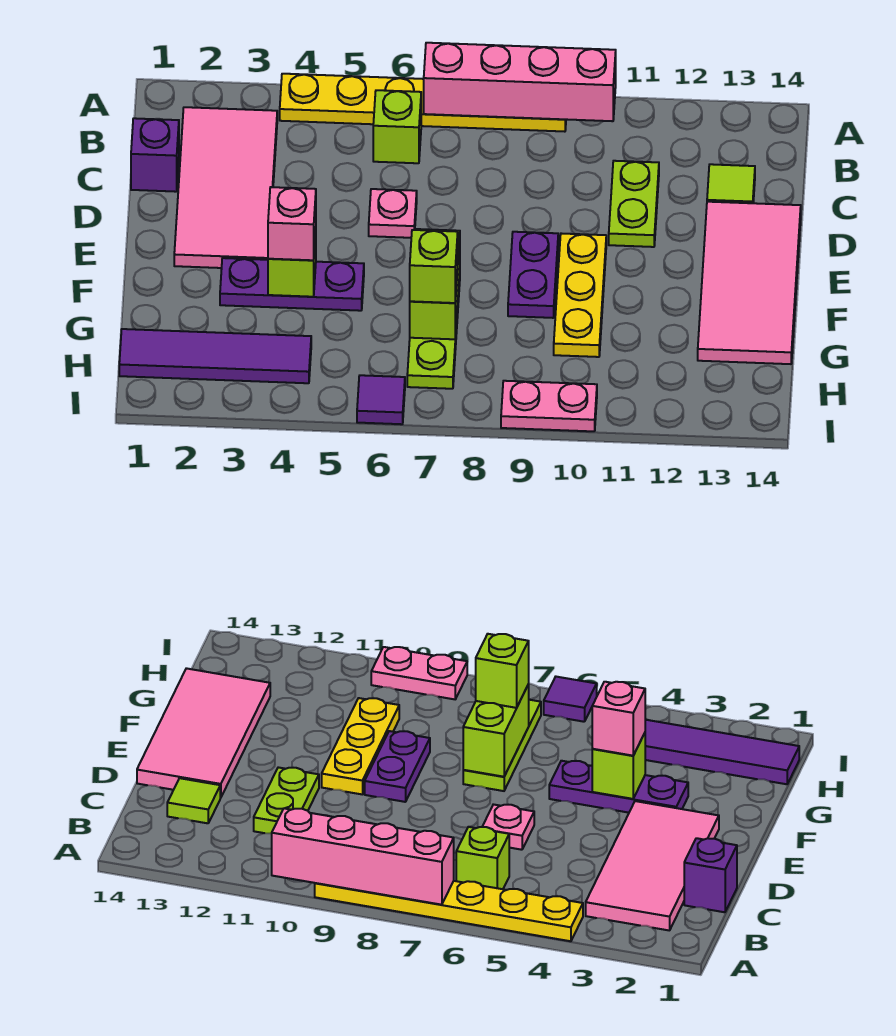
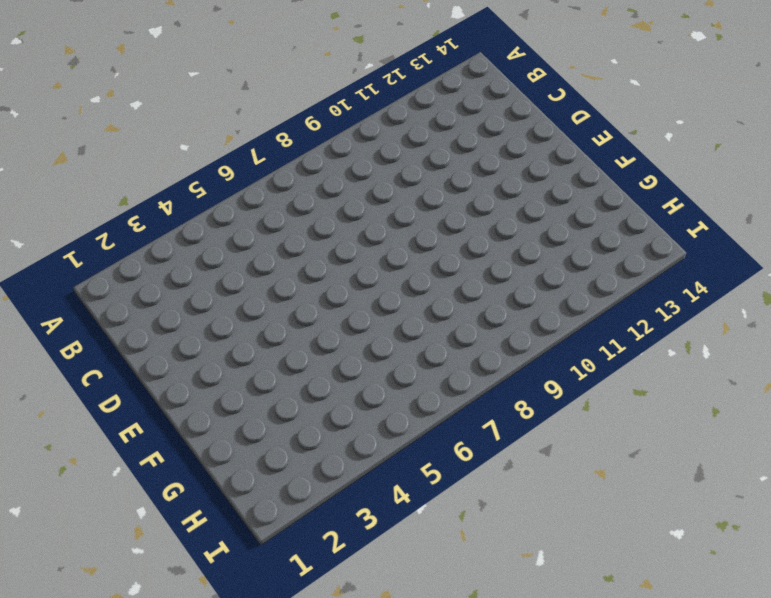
none -> yellow plate A4:A9 level 1
none -> pink tile B2:E3 level 1
none -> lime brick B6 level 1

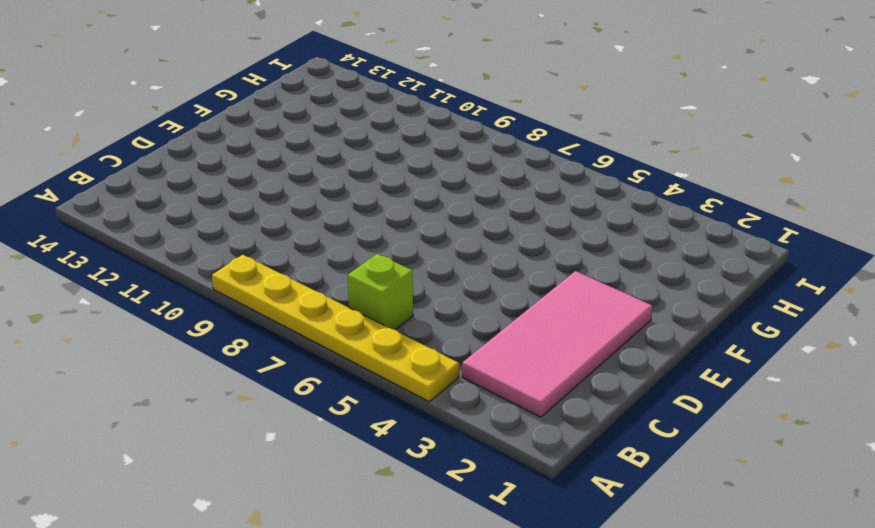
none -> purple brick C1 level 1
none -> lime plate C11:D11 level 1
none -> lime tile C13 level 1

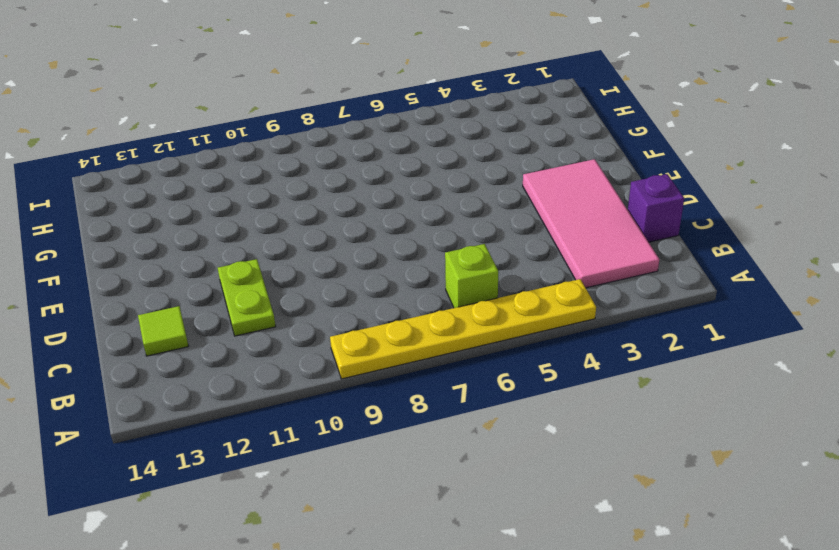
none -> pink plate D6 level 1
none -> pink tile D13:G14 level 1
none -> purple plate E9:F9 level 1

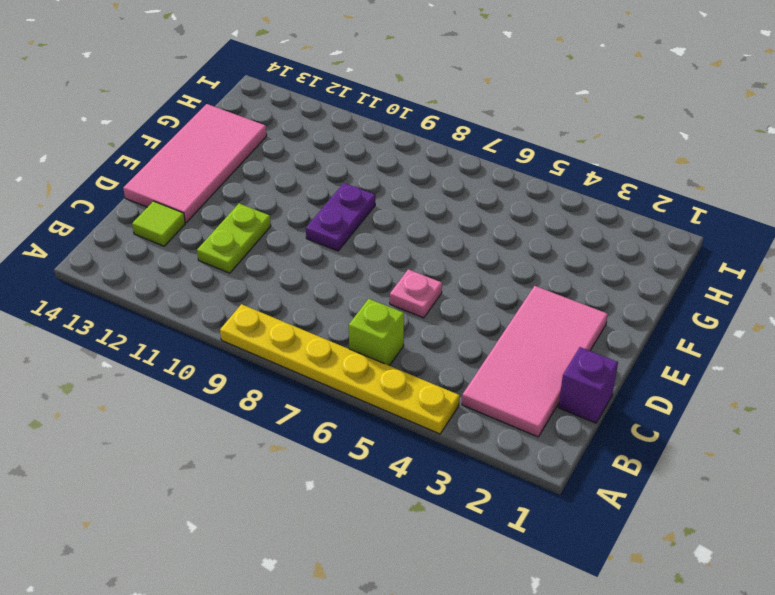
none -> yellow plate E10:G10 level 1
none -> purple plate F3:F5 level 1
none -> lime plate F7:H7 level 1

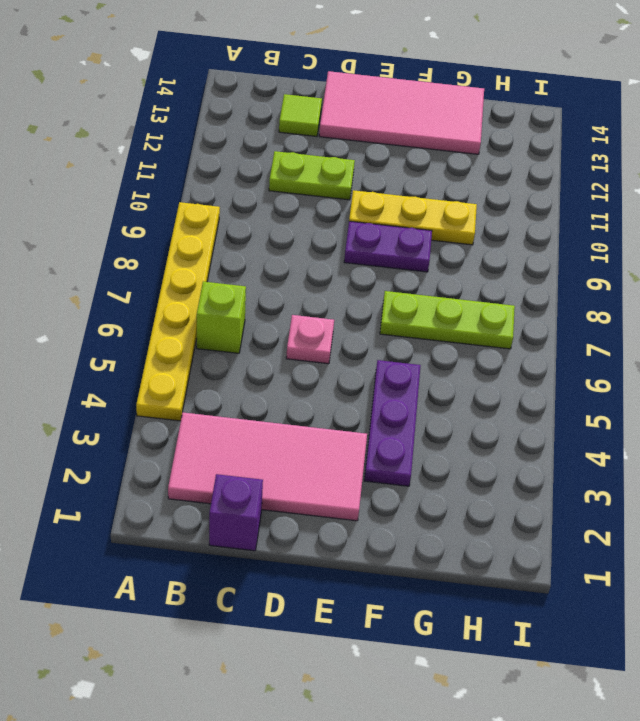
none -> purple tile H1:H4 level 1
none -> purple tile I6 level 1
none -> pink plate I9:I10 level 1

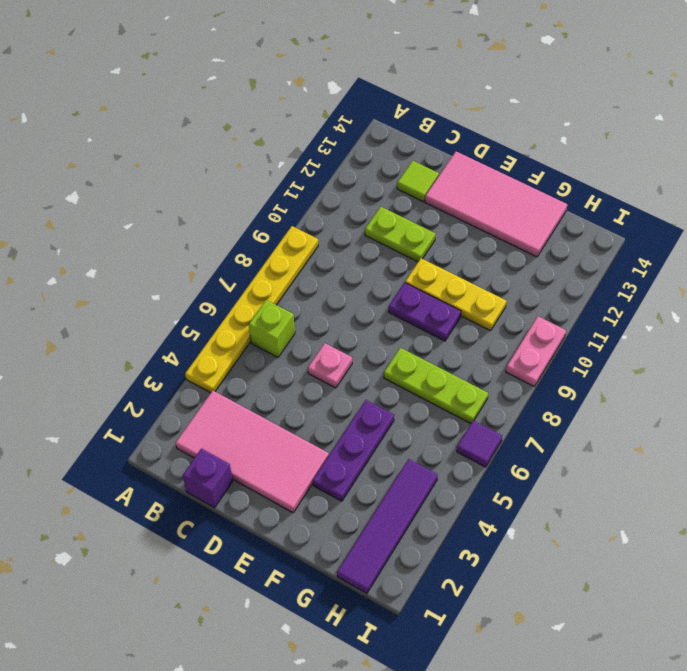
none -> pink brick A7:A10 level 2
none -> lime brick F4 level 2
none -> lime brick F7:G7 level 2

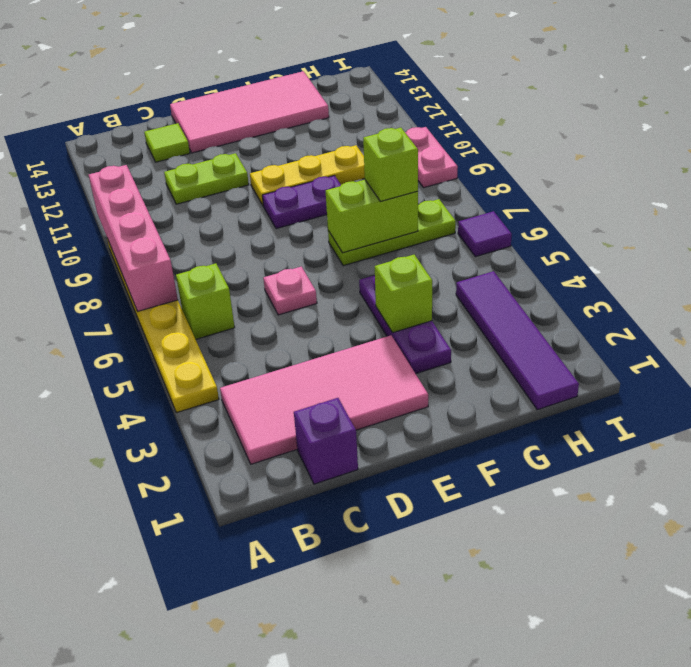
none -> pink brick F4 level 3

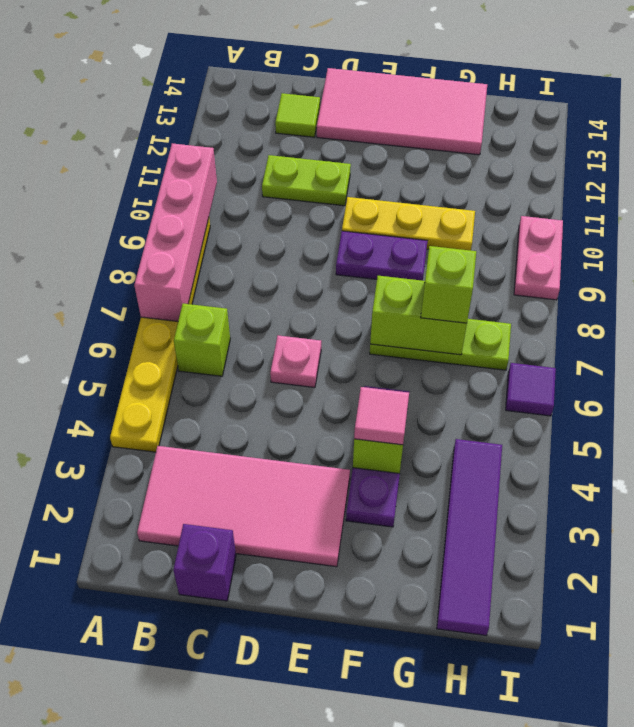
pink tile F4 level 3 -> pink brick F4 level 3

